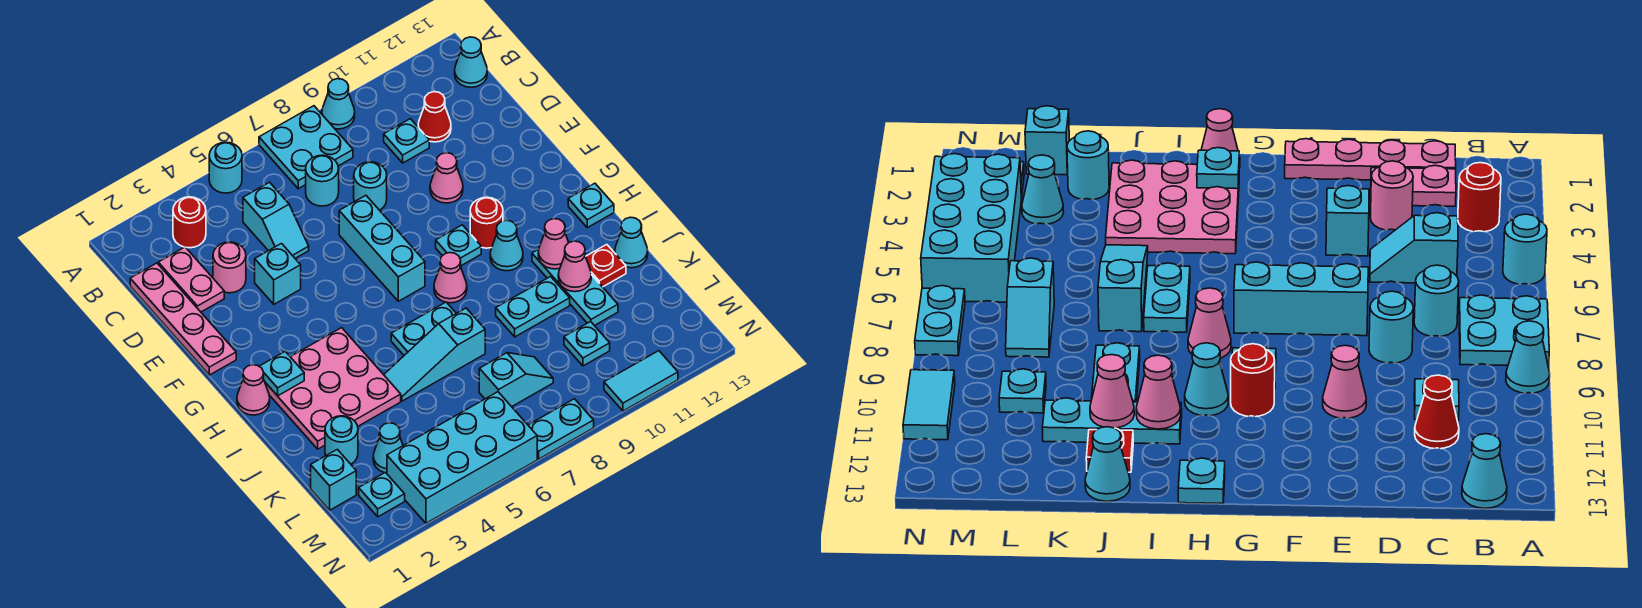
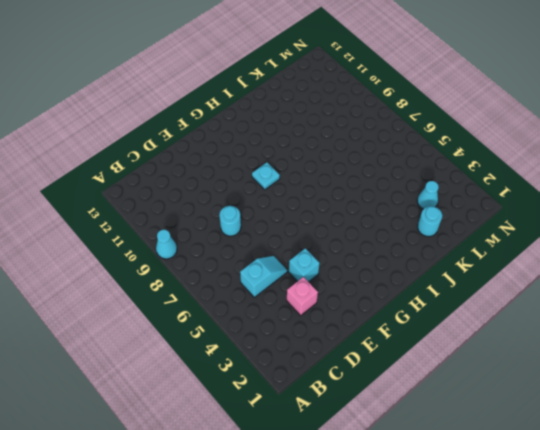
pink brick D3 level 1 -> pink round brick D3 level 1
none -> cyan round brick A5 level 1
none -> cyan plate A7:B8 level 1
none -> red round brick B3 level 1
none -> cyan cone B13 level 1

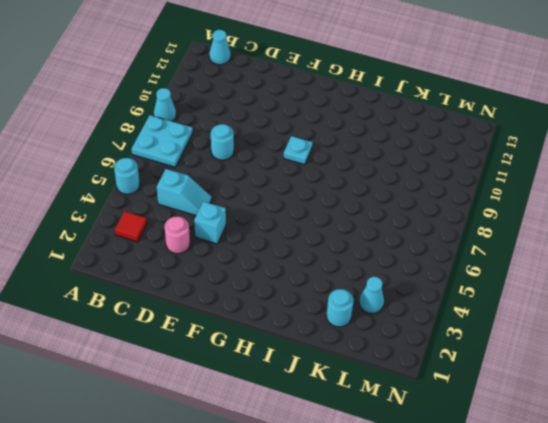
red tile B3 level 1 -> red round brick B3 level 1
none -> pink plate C1:F1 level 1
none -> pink plate C2:D2 level 1
none -> cyan round brick C7 level 1
none -> cyan plate C10 level 1

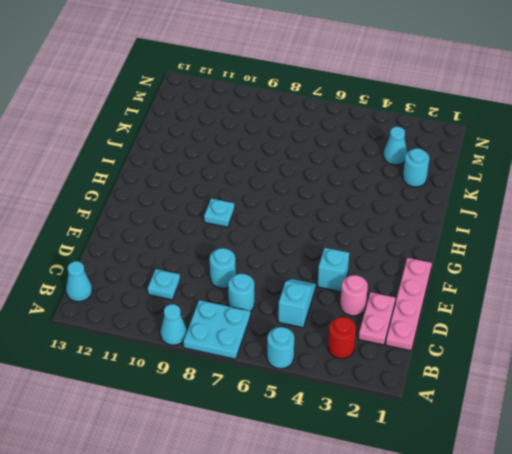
none -> red cone C11 level 1
none -> cyan brick E7:G7 level 1
none -> pink cone E10 level 1
none -> red round brick G10 level 1

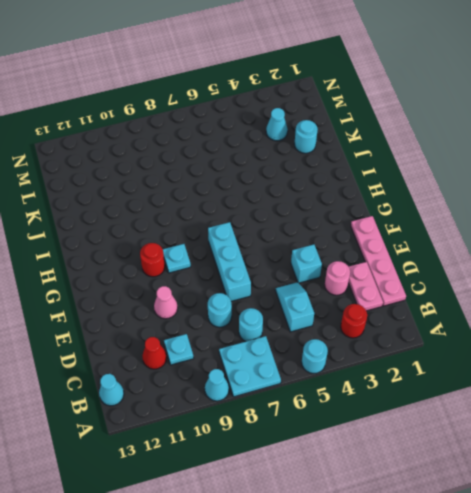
none -> pink cone H1 level 1
none -> pink plate H2:J4 level 1
none -> pink cone H8 level 1
none -> cyan cone H10 level 1

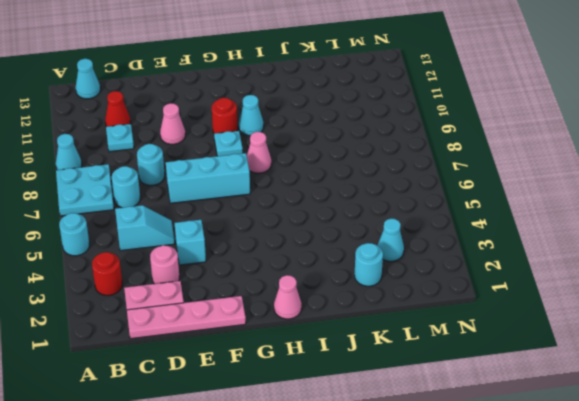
none -> pink plate H2:J4 level 1
none -> cyan plate H13 level 1
none -> cyan plate I6:I7 level 1
none -> cyan plate I11:K11 level 1

